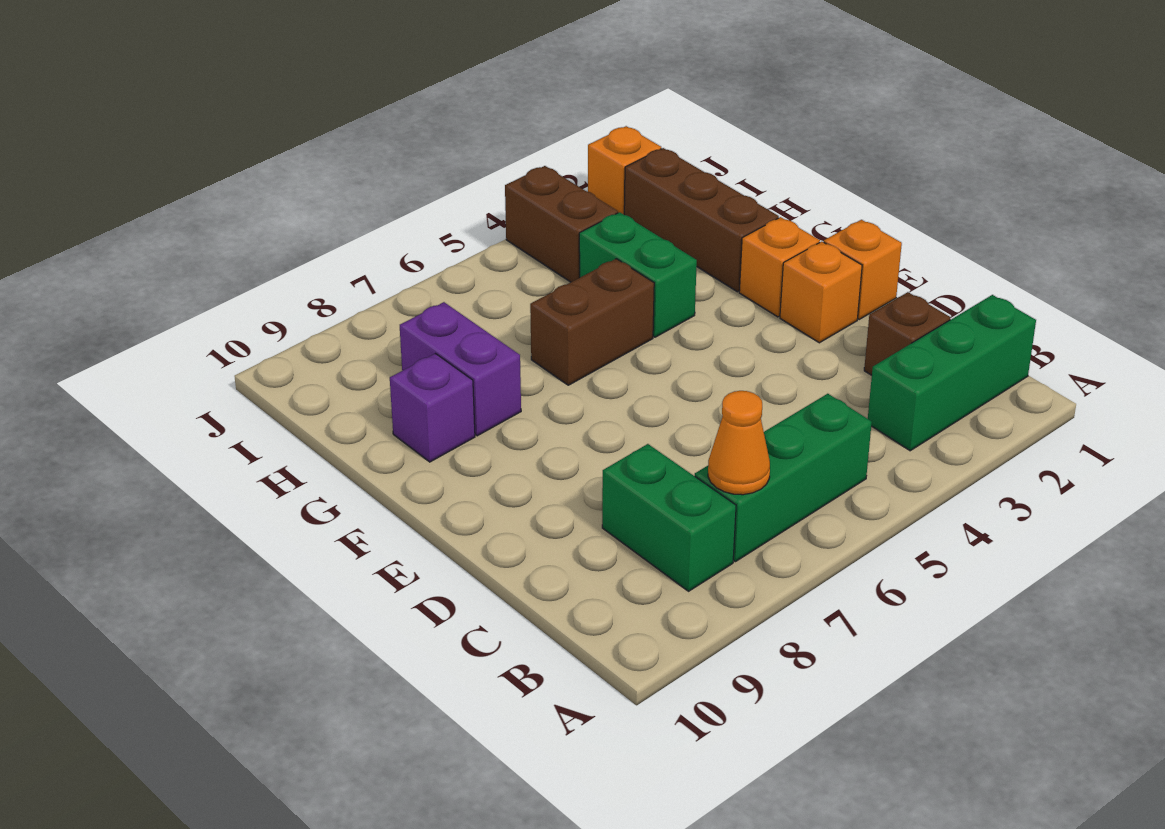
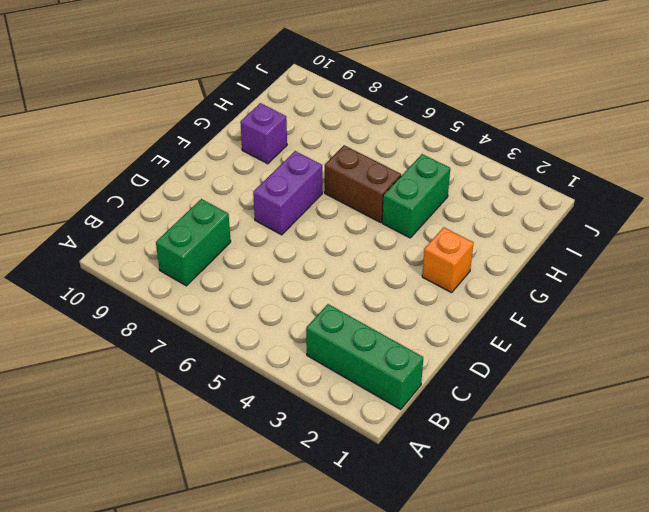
purple brick E7:F7 level 1 -> purple brick G8:H8 level 1
none -> green brick B5:B7 level 1
none -> brown brick C2 level 1
none -> orange brick E1 level 1

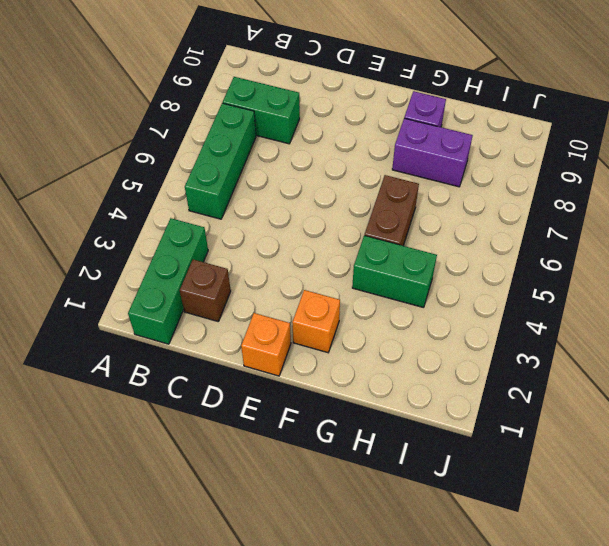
none -> orange brick E2 level 1
none -> brown brick G2:I2 level 1
none -> brown brick I4:J4 level 1

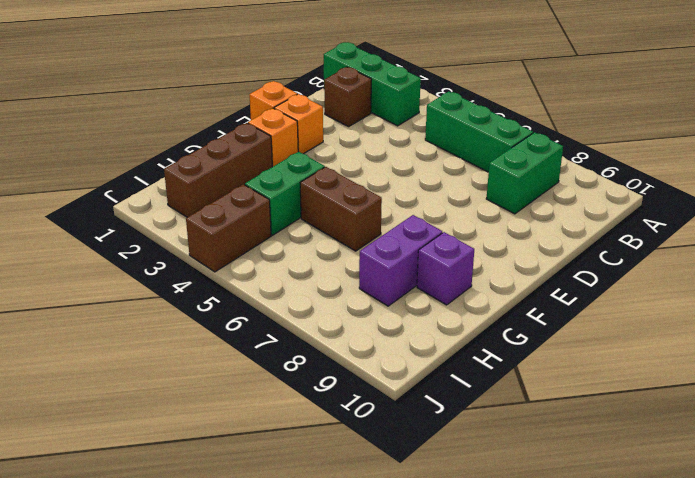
none -> orange brick J2 level 1
none -> orange cone B7 level 2

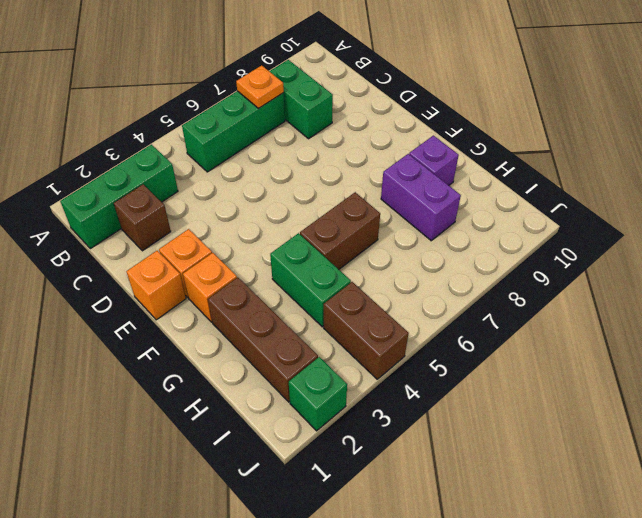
orange plate B7 level 2 -> orange cone B7 level 2
green brick J2 level 1 -> orange brick J2 level 1

